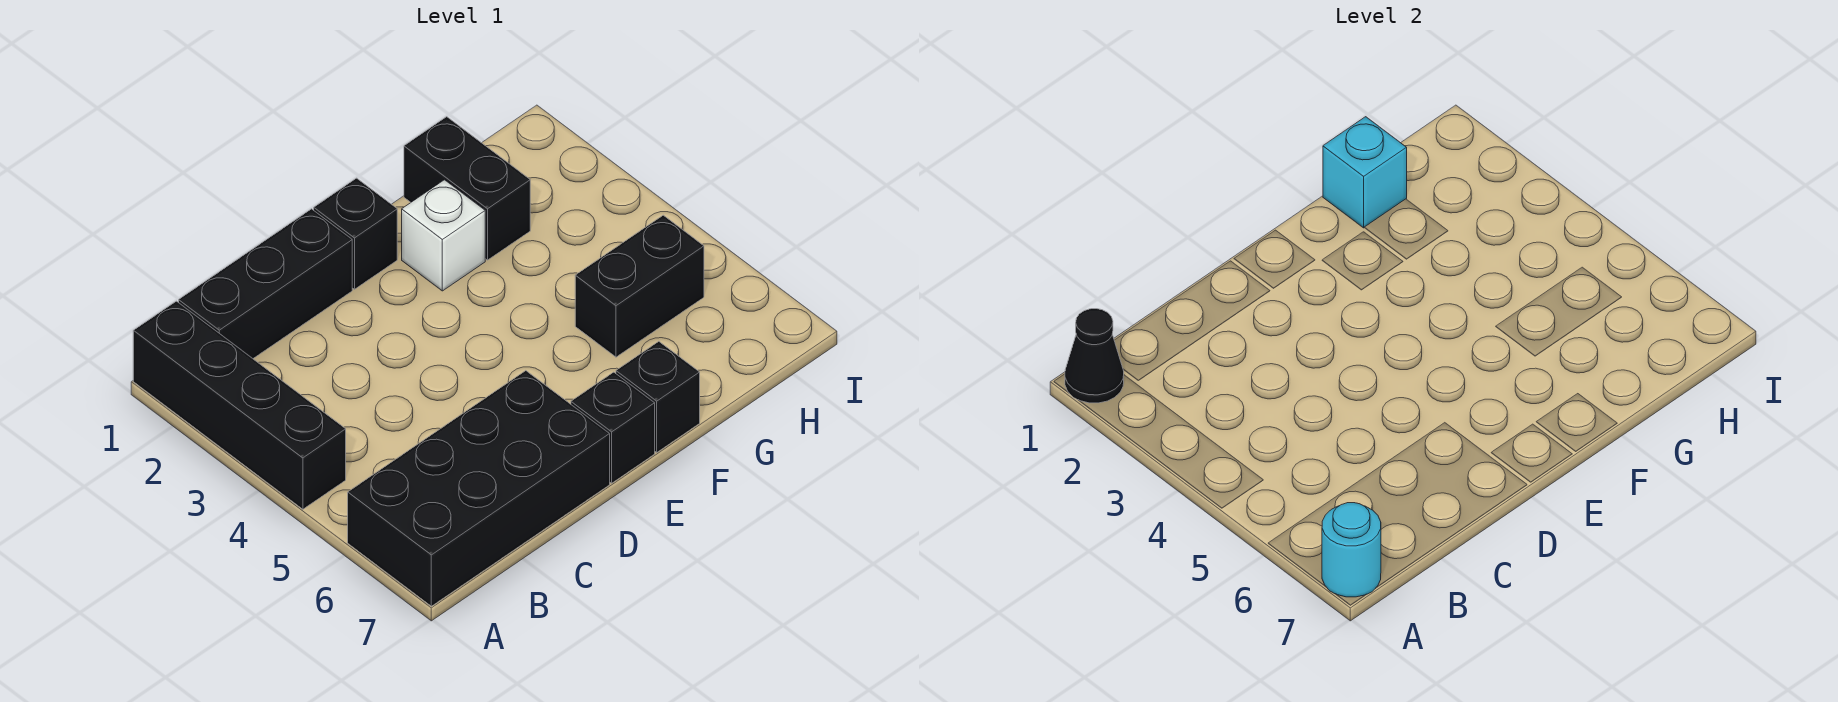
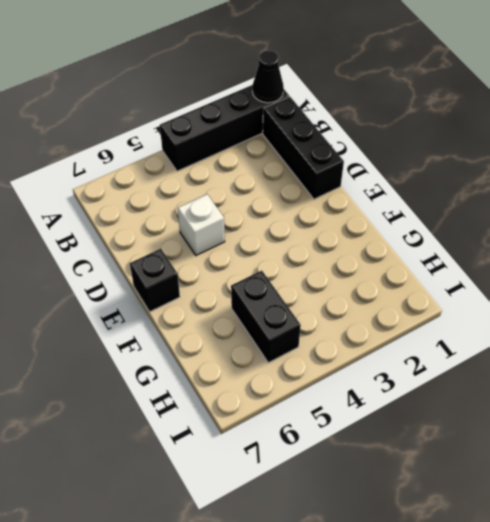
white brick D5 level 1 -> white brick F2 level 1
none -> black brick A6:D7 level 1
none -> black brick E1 level 1
none -> black brick F7 level 1

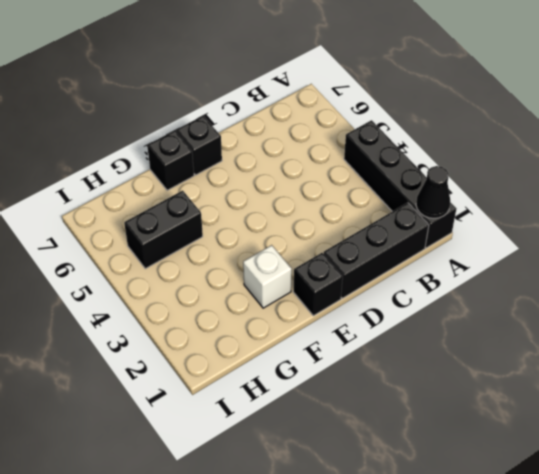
none -> black brick A6:D7 level 1
none -> black brick G1:G2 level 1
none -> cyan round brick A7 level 2

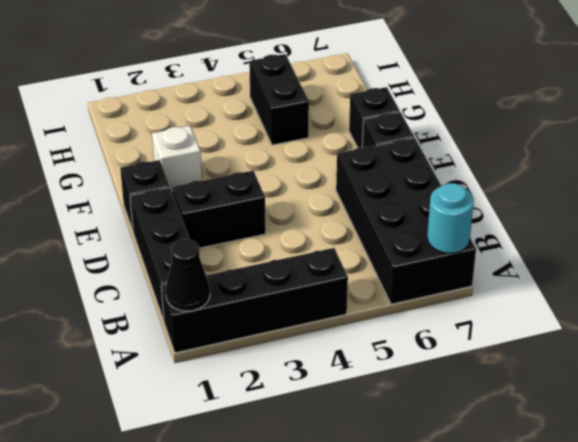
black brick D2:D3 level 1 -> black brick G1:G2 level 1
none -> cyan brick G1 level 2

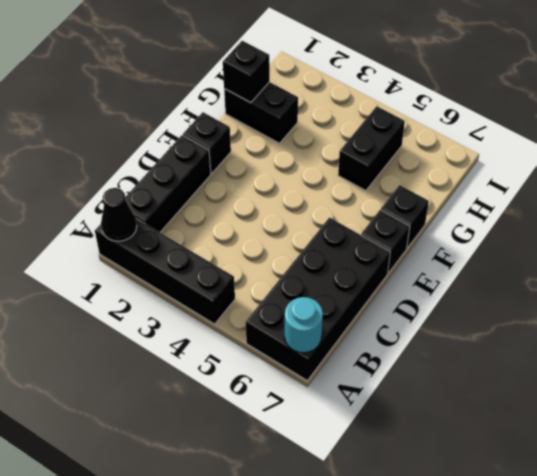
black brick G1 level 2 -> cyan brick G1 level 2
none -> white brick F2 level 1

